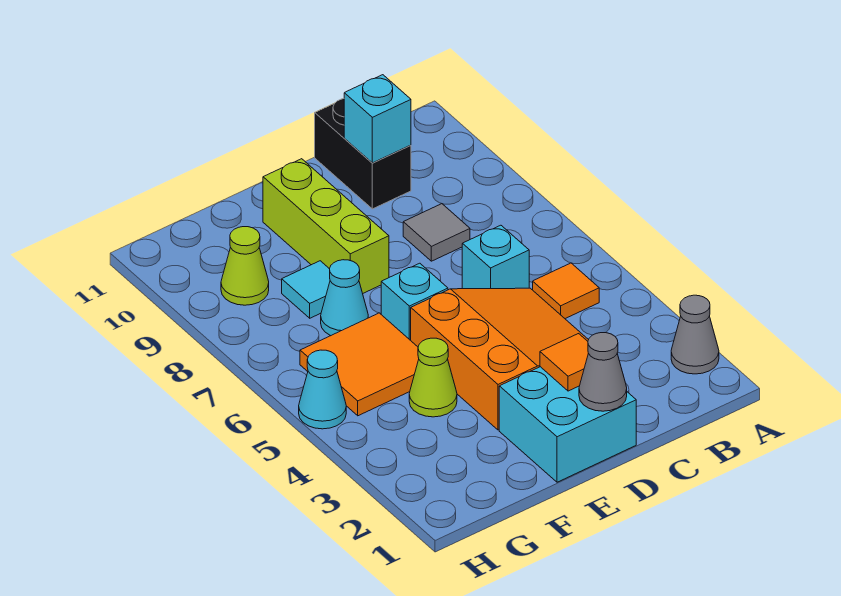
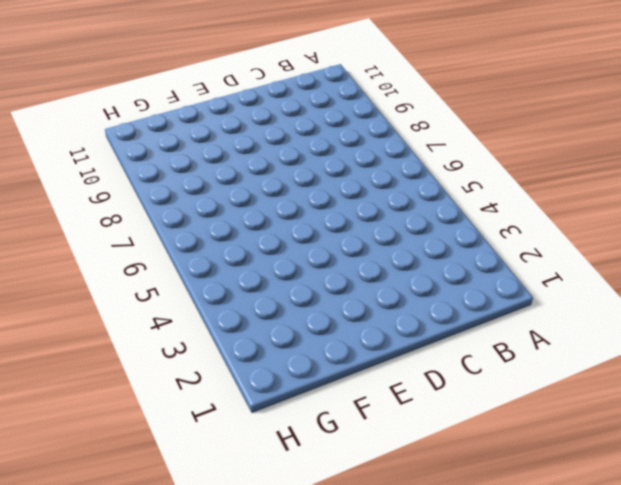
none -> grey cone A2 level 1
none -> orange tile B5 level 1
none -> orange slope C3:E5 level 1 top E

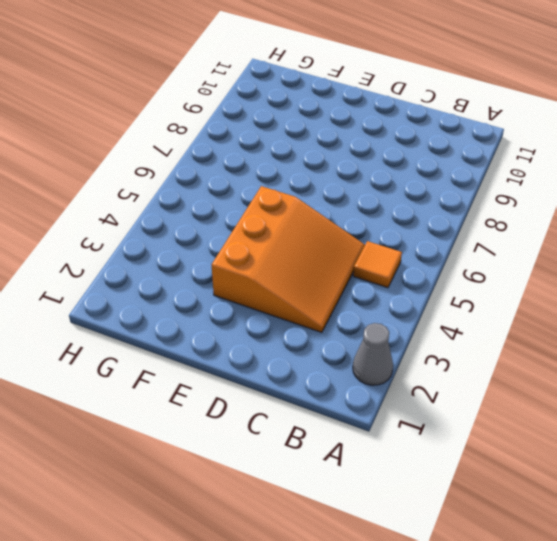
none -> cyan brick C6 level 1
none -> grey tile C8 level 1
none -> black brick C10:C11 level 1

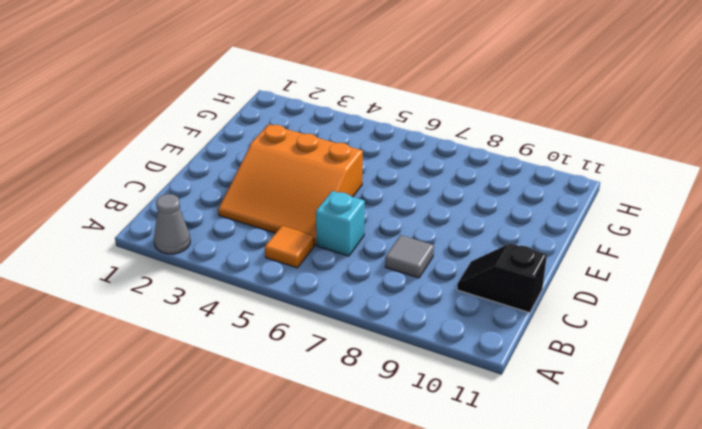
black slope C10:C11 level 1 top 11 -> black brick C10:C11 level 1
none -> cyan brick D1:E2 level 1
none -> cyan brick E6 level 1
none -> lime brick E8:E10 level 1

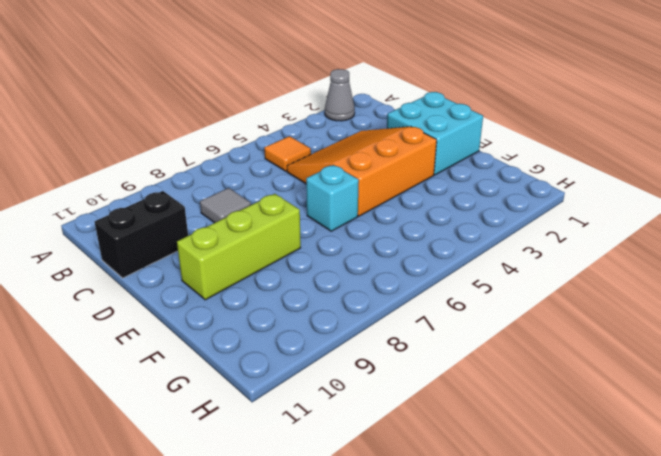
none -> cyan brick C6 level 1
none -> lime cone F4 level 1
none -> orange tile F5:G6 level 1

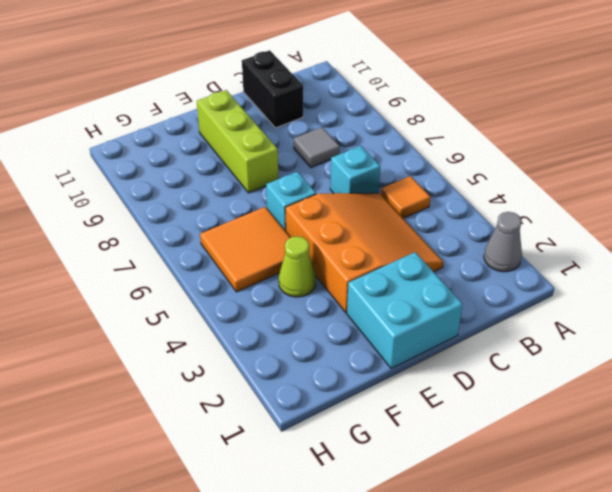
none -> cyan cone F7 level 1
none -> cyan tile F8 level 1
none -> lime cone G9 level 1

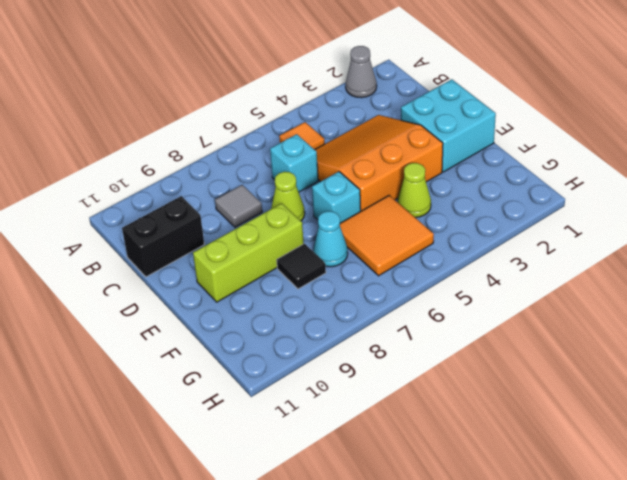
lime cone D7 level 1 -> lime cone G9 level 1
black tile F8 level 1 -> cyan tile F8 level 1
none -> cyan cone H5 level 1
none -> cyan brick C10 level 2
none -> grey cone D1 level 2

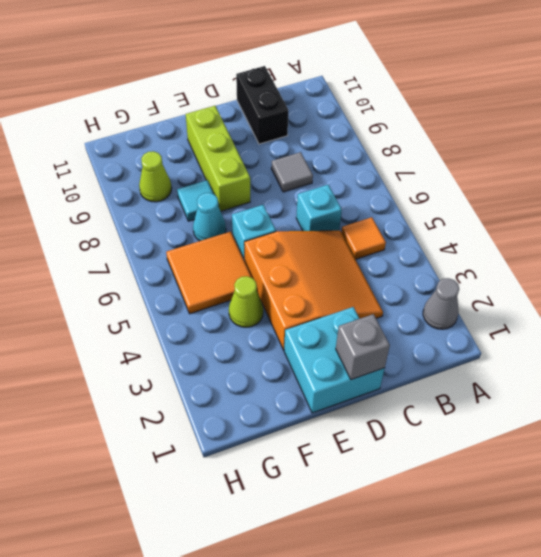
grey brick D1 level 2 -> grey cone D1 level 2
none -> cyan cone H5 level 1
none -> cyan brick C10 level 2
none -> orange tile D2 level 2

